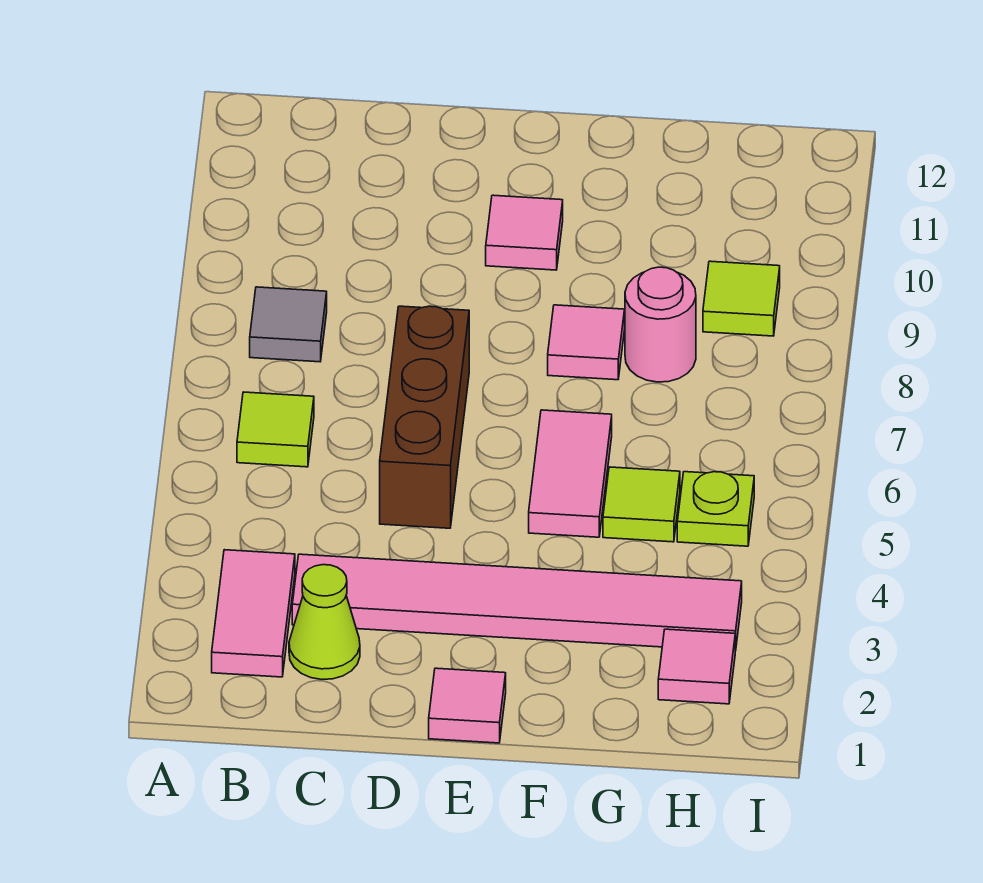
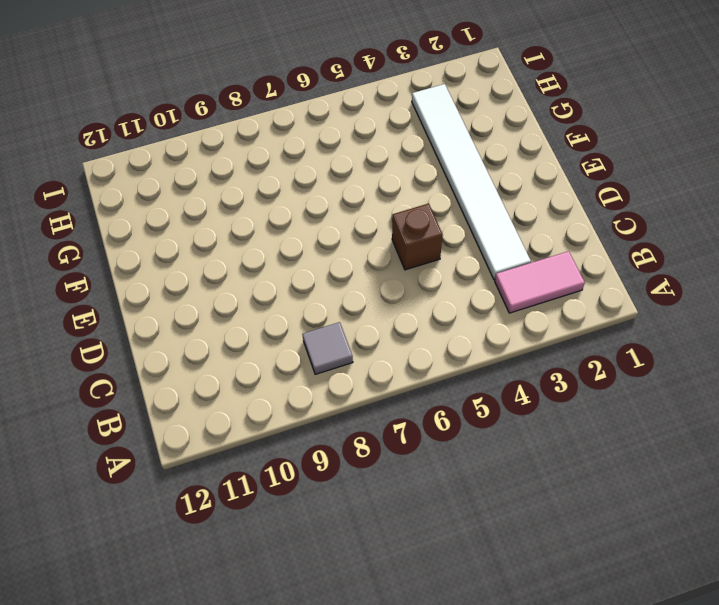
white tile C3:H3 level 1 -> pink tile C3:H3 level 1
brown brick D5 level 1 -> brown brick D5:D7 level 1
none -> lime tile B6 level 1
none -> lime cone C2 level 1
none -> pink tile E1 level 1

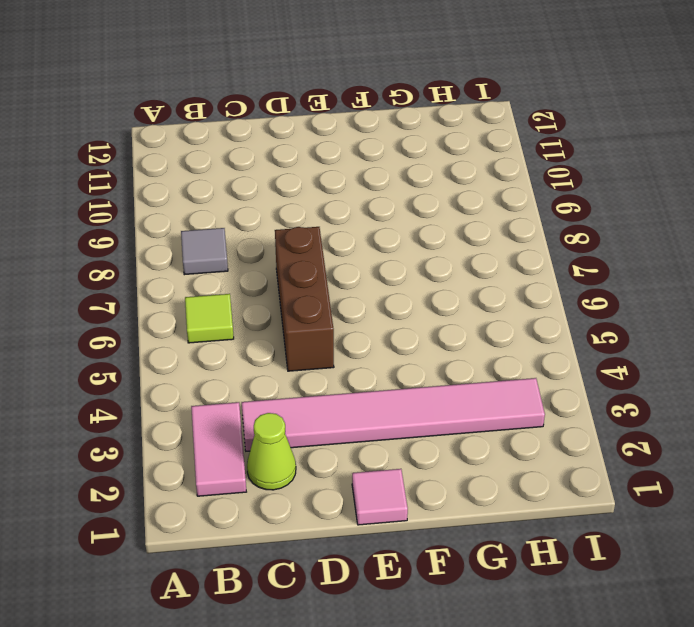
none -> pink tile E10 level 1
none -> pink tile F5:F6 level 1
none -> pink tile F8 level 1

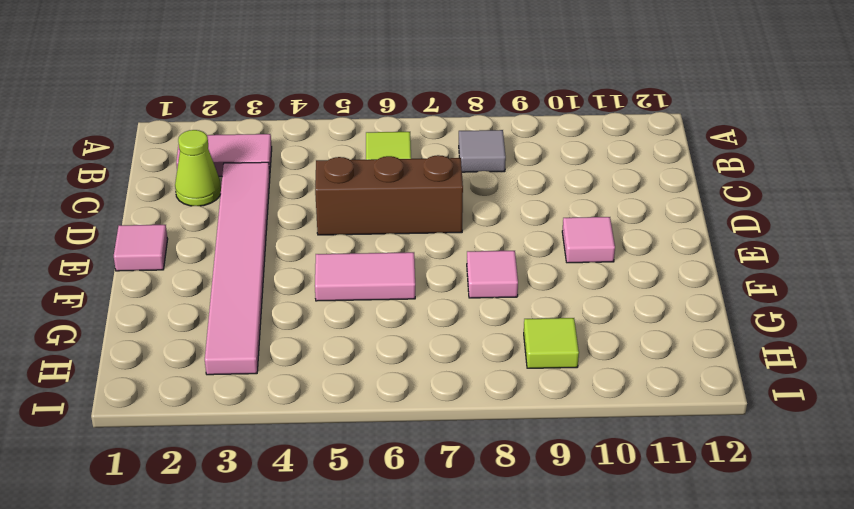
none -> lime tile G5 level 1
none -> pink round brick G8 level 1
none -> pink tile H2 level 1

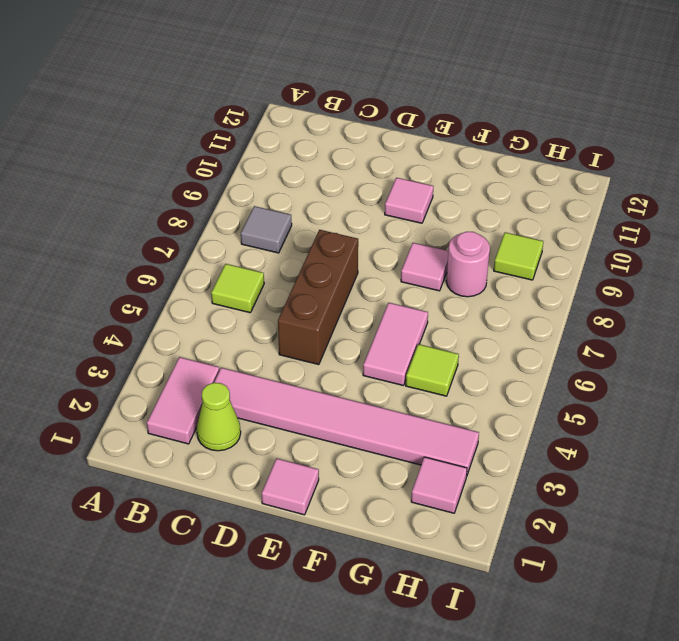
none -> lime plate H5 level 1

